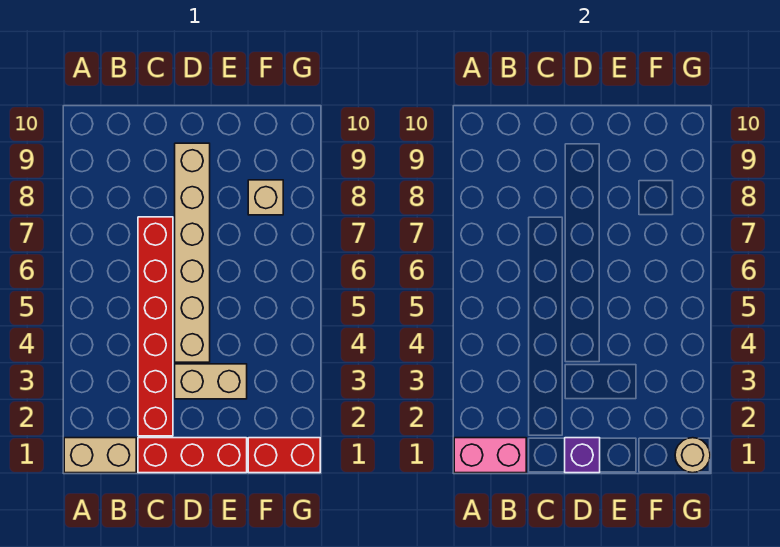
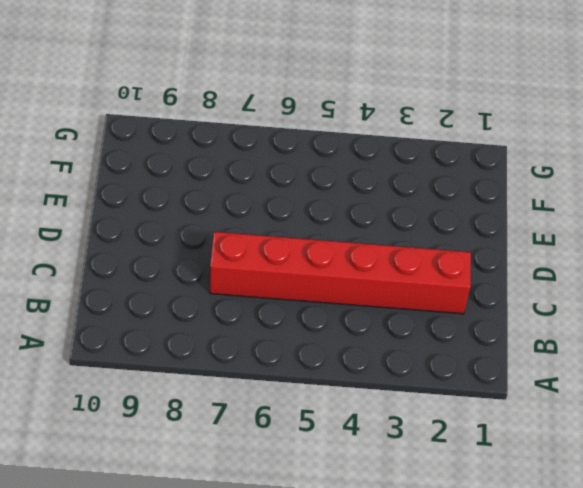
none -> tan brick A1:B1 level 1
none -> red brick C1:E1 level 1

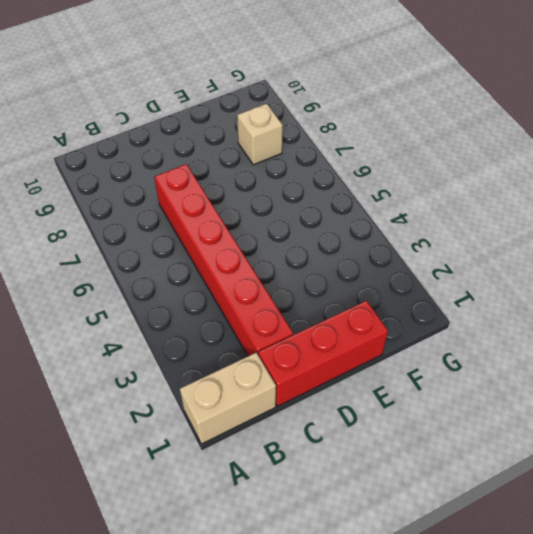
none -> tan brick D3:E3 level 1
none -> tan brick D4:D9 level 1

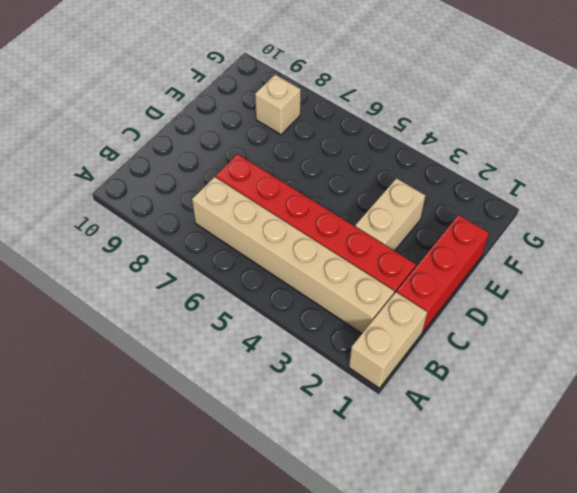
tan brick B2:B7 level 1 -> tan brick D4:D9 level 1
none -> red brick F1:G1 level 1
none -> pink brick A1:B1 level 2

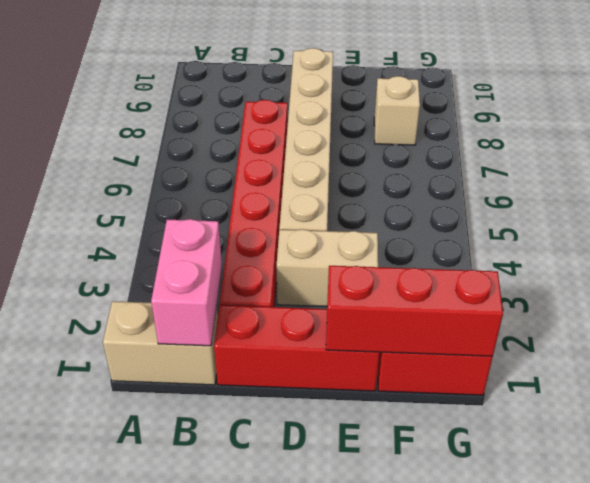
pink brick B1:B2 level 2 -> pink brick A1:B1 level 2
red brick E1:G1 level 2 -> tan round brick G1 level 2
none -> purple brick D1 level 2

